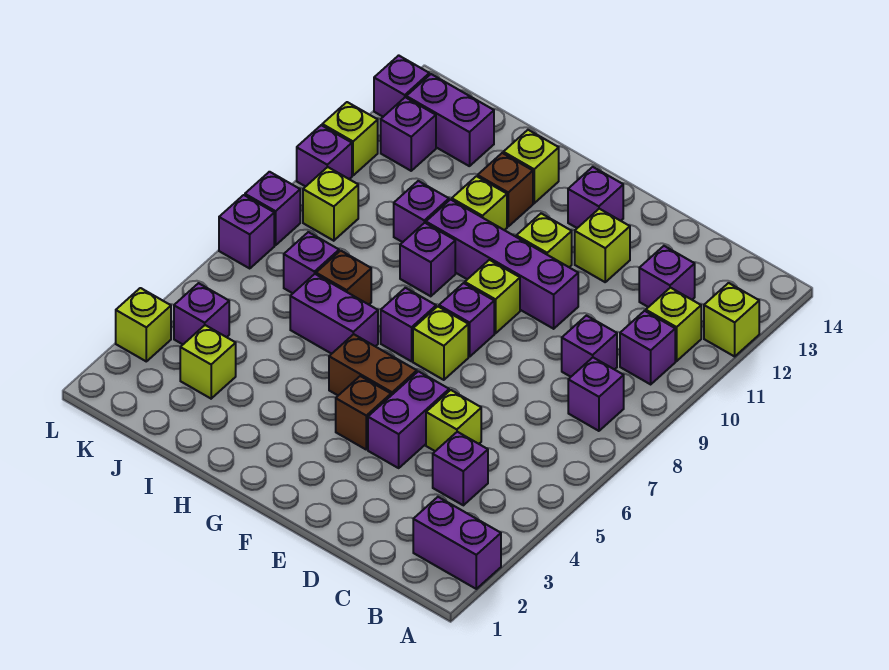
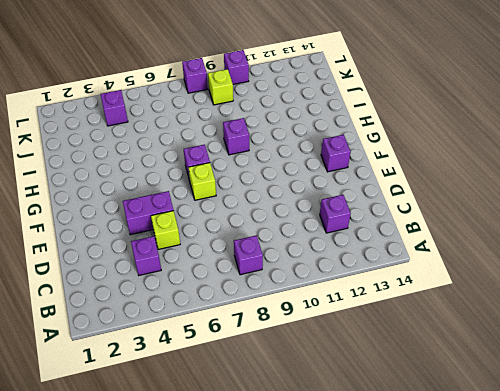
none -> purple brick A2:B2 level 1
none -> lime brick A12 level 1
none -> purple brick B10 level 1
none -> lime brick B11 level 1

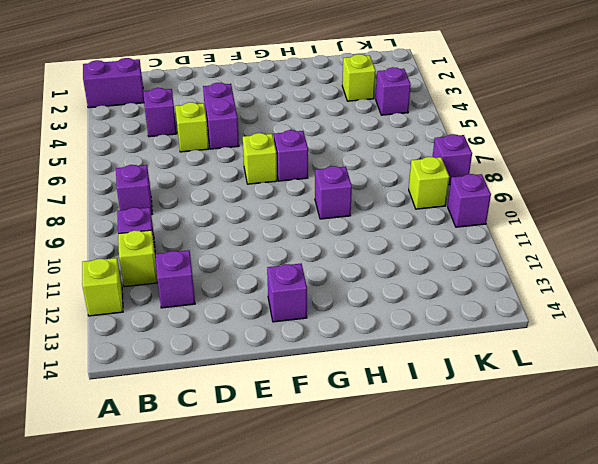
none -> purple brick C9 level 1
none -> purple brick E10:H10 level 1
none -> lime brick E12 level 1
none -> brown brick F4 level 1

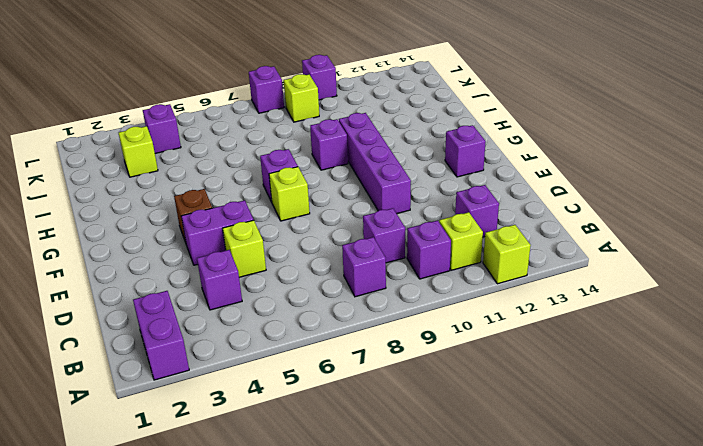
none -> lime brick E12 level 1
none -> brown brick F5:G5 level 1
none -> purple brick F8 level 1
none -> lime brick F9 level 1

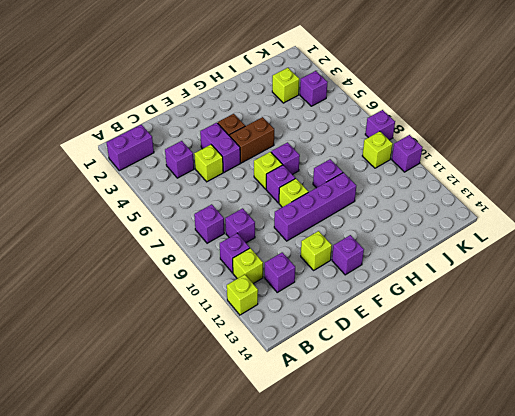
none -> lime brick F11 level 1
none -> purple brick H6:I6 level 1
none -> lime brick H11 level 1
none -> brown brick H12 level 1

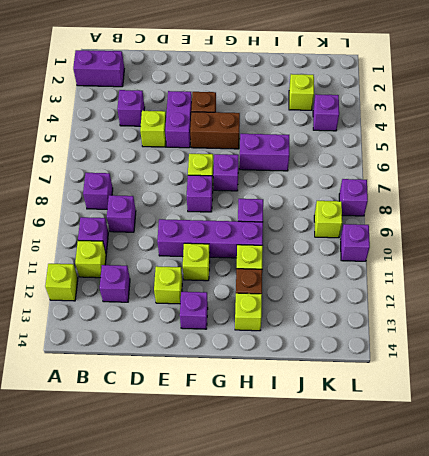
none -> lime brick F9 level 1
none -> brown brick I7 level 1
none -> purple brick I10 level 1
none -> purple brick J7 level 1

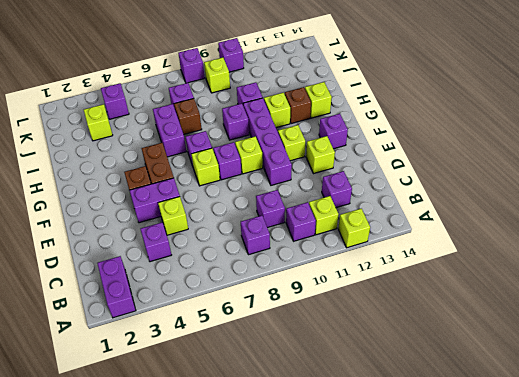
none -> purple brick J13:K13 level 1
none -> purple brick K12 level 1
none -> lime brick L3 level 1
none -> purple brick L7 level 1

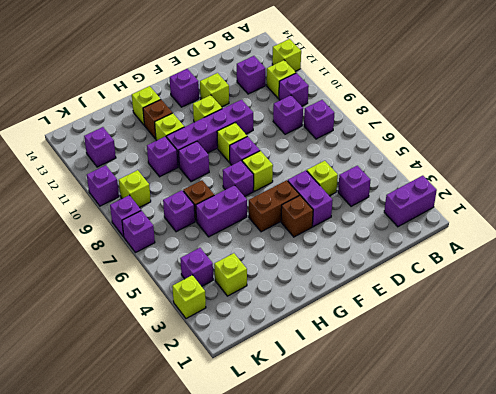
none -> purple brick J13:K13 level 1
none -> lime brick L11 level 1
none -> purple brick L13 level 1

